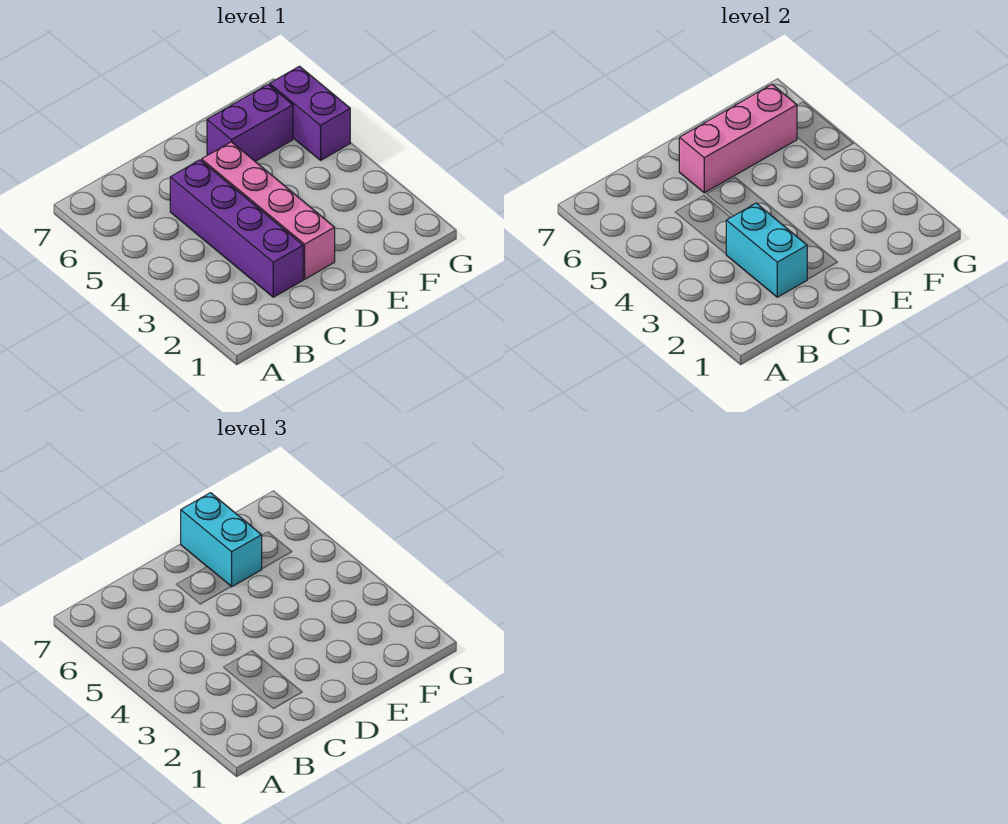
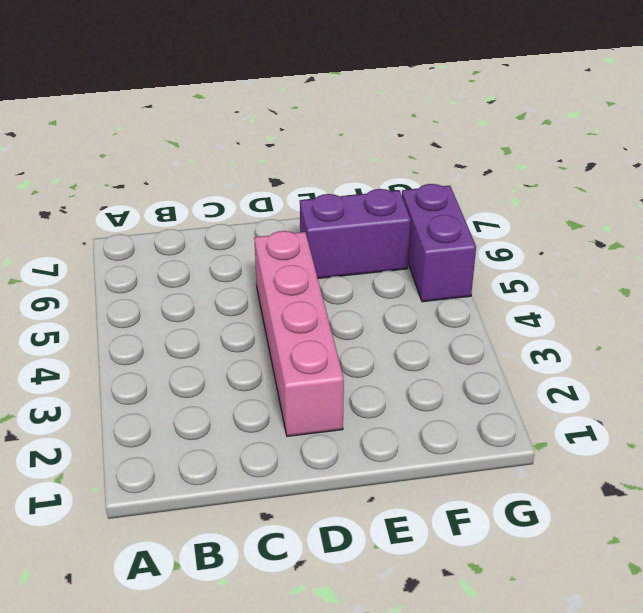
none -> purple brick C2:C5 level 1
none -> cyan brick C2:C3 level 2

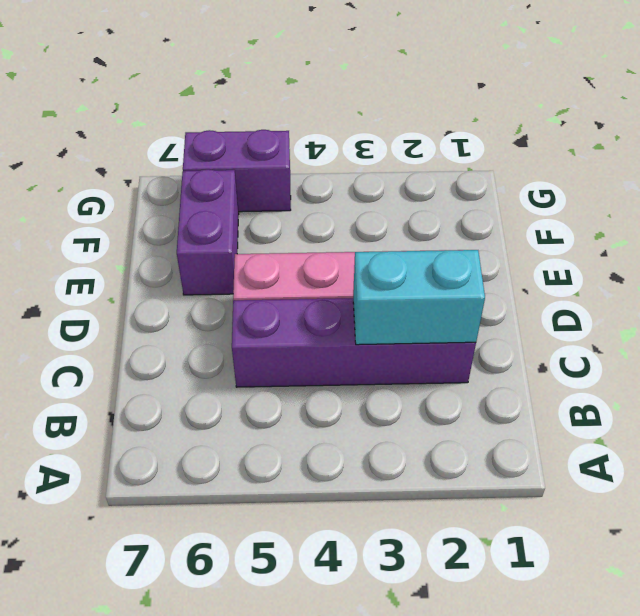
none -> pink brick D6:F6 level 2
none -> cyan brick E6:E7 level 3

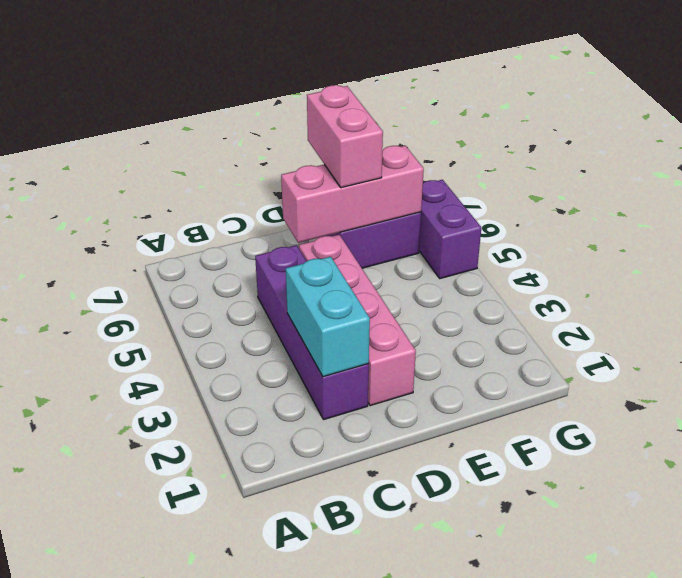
pink brick E6:E7 level 3 -> cyan brick E6:E7 level 3

